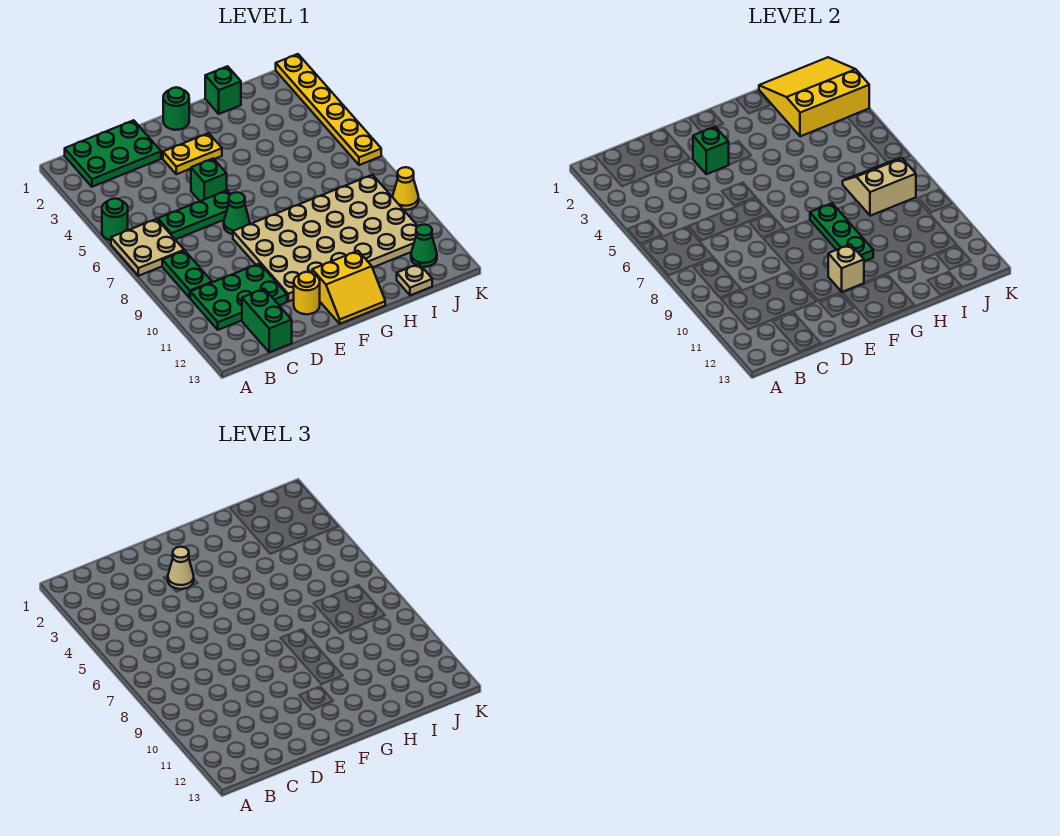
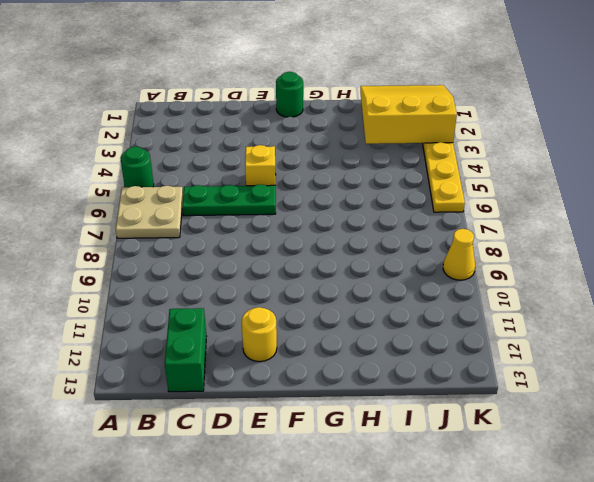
yellow brick E5 level 1 -> green brick E5 level 1
none -> green plate B1:D2 level 1
none -> green plate B8:B9 level 1
none -> green plate B10:D11 level 1

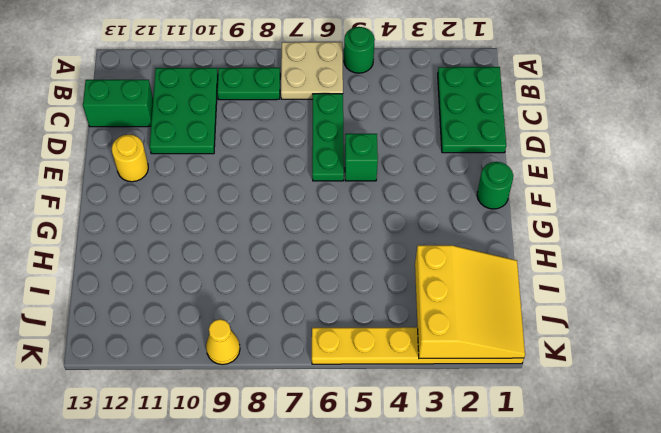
none -> yellow plate E3:F3 level 1
none -> green cone E7 level 1
none -> tan plate E8:J11 level 1

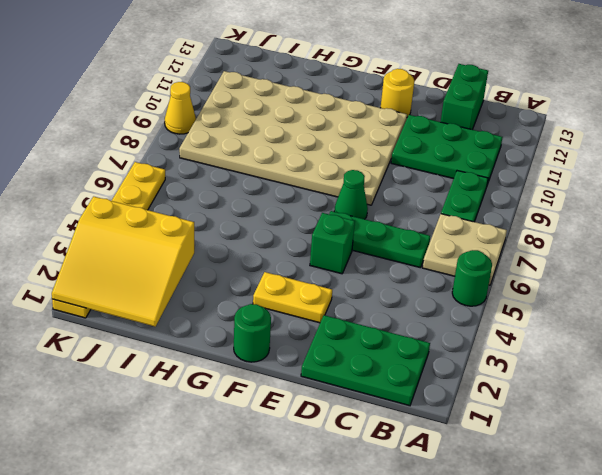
none -> yellow slope F12:G13 level 1 top 12
none -> green brick H1 level 1
none -> tan plate I13 level 1

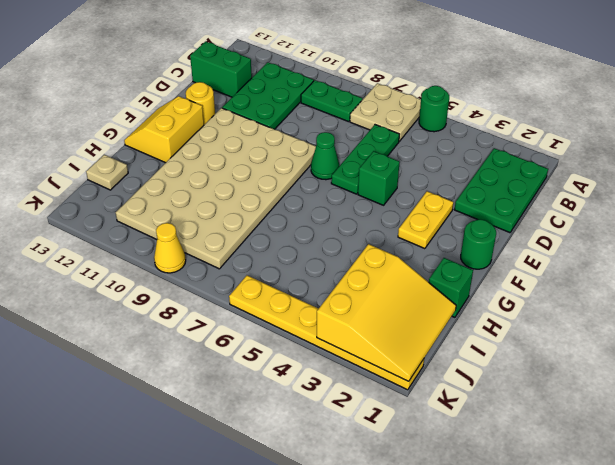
none -> green cone J12 level 1
none -> green brick E3 level 2
none -> tan brick F11 level 2

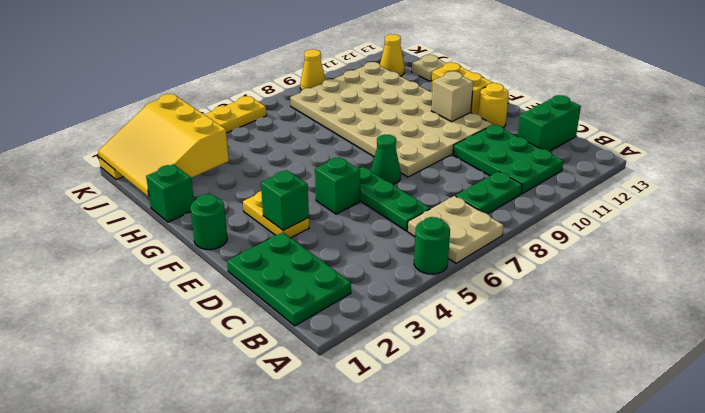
yellow cone J12 level 1 -> green cone J12 level 1
none -> green plate G8:G10 level 2
none -> tan slope I7:J8 level 2 top 8
none -> tan cone E3 level 3

